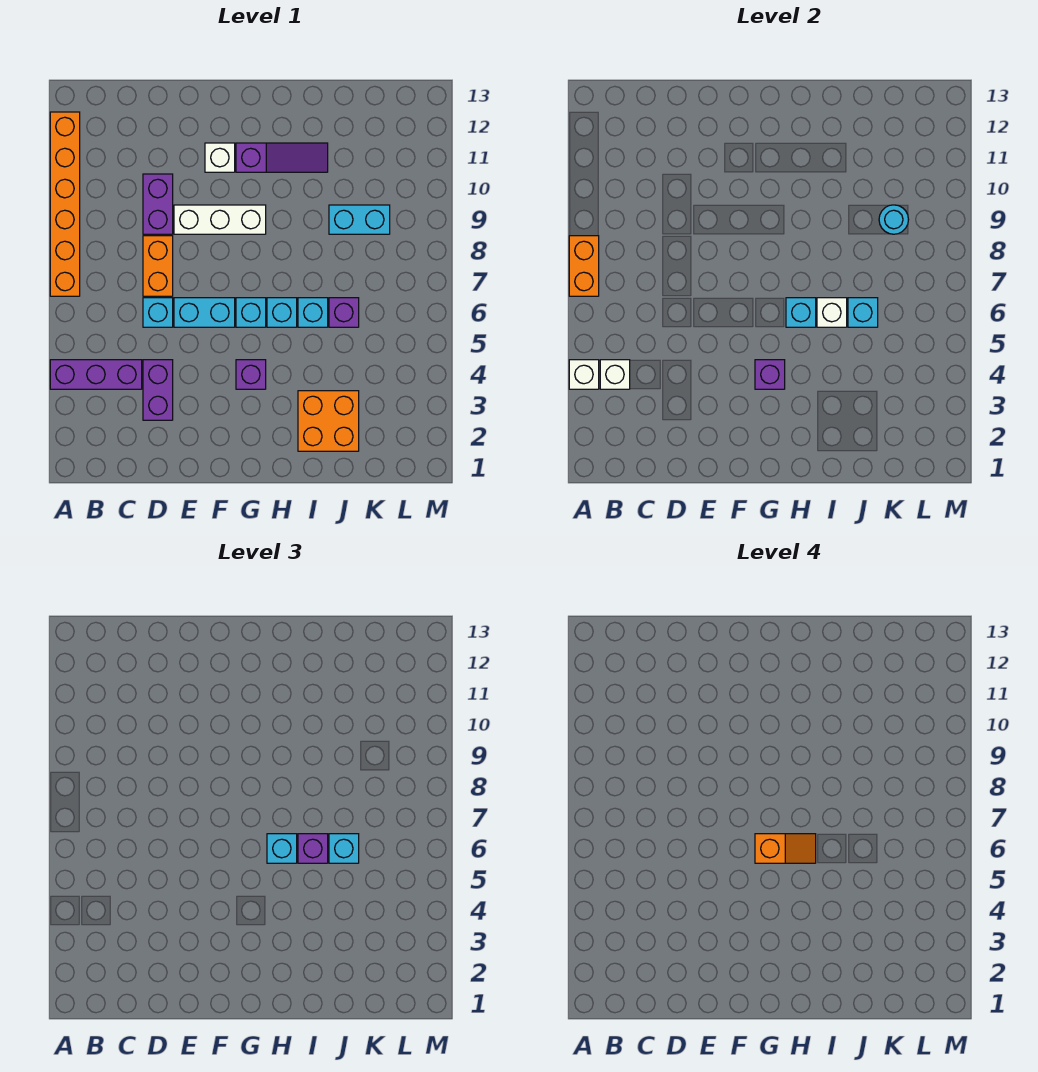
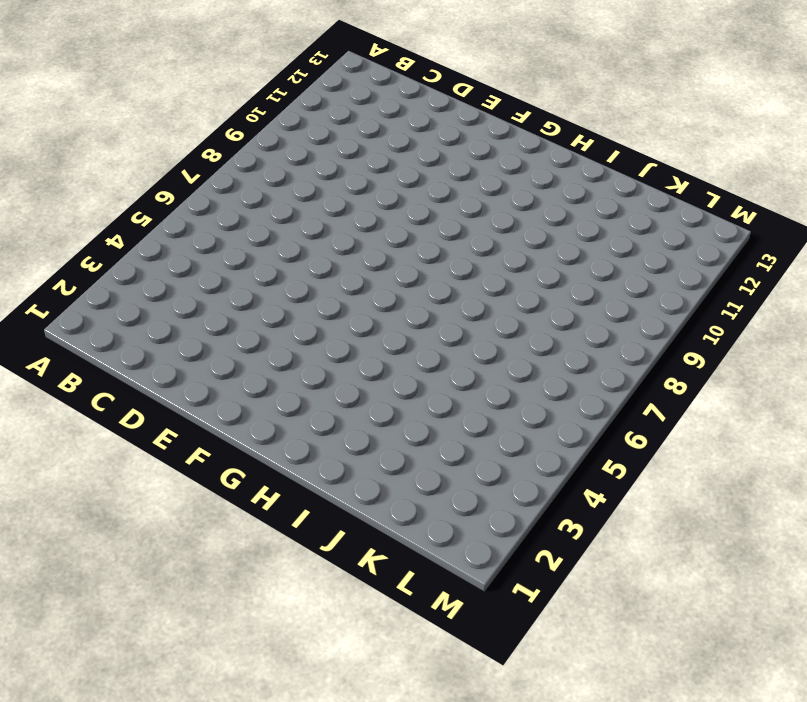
none -> purple brick A4:C4 level 1
none -> orange brick A7:A12 level 1
none -> purple brick D3:D4 level 1

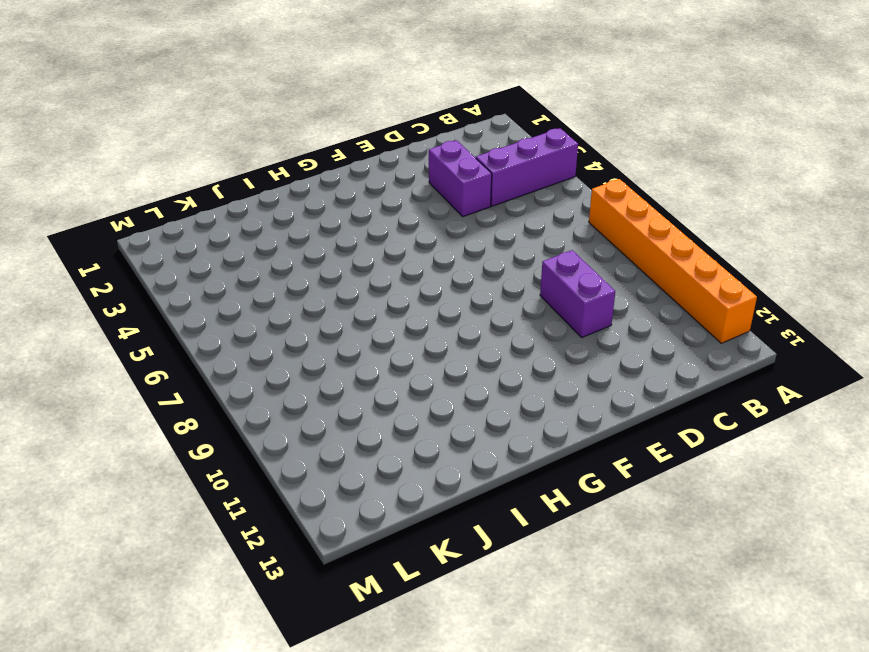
none -> cyan brick D6 level 1
none -> orange brick D7:D8 level 1
none -> cyan brick E6:F6 level 1

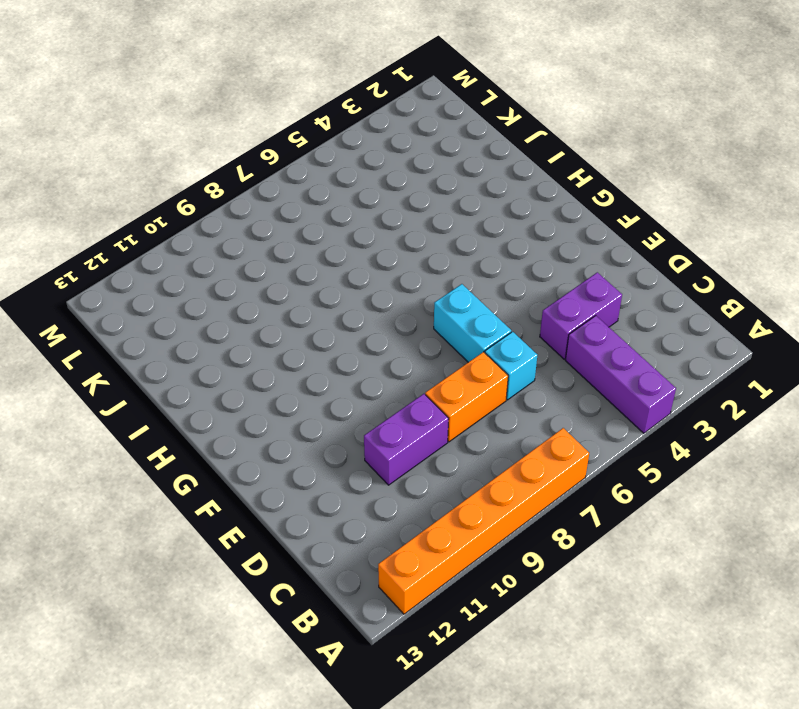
none -> white brick E9:G9 level 1
none -> white brick F11 level 1
none -> purple brick G4 level 1

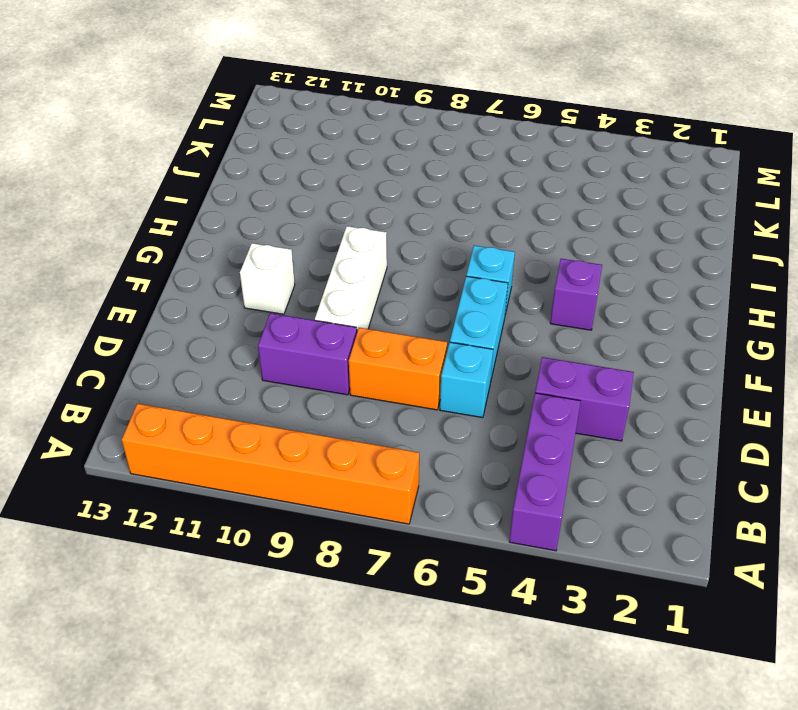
none -> purple slope G11:I11 level 1 top G
none -> cyan brick H6 level 1
none -> orange brick I2:J3 level 1

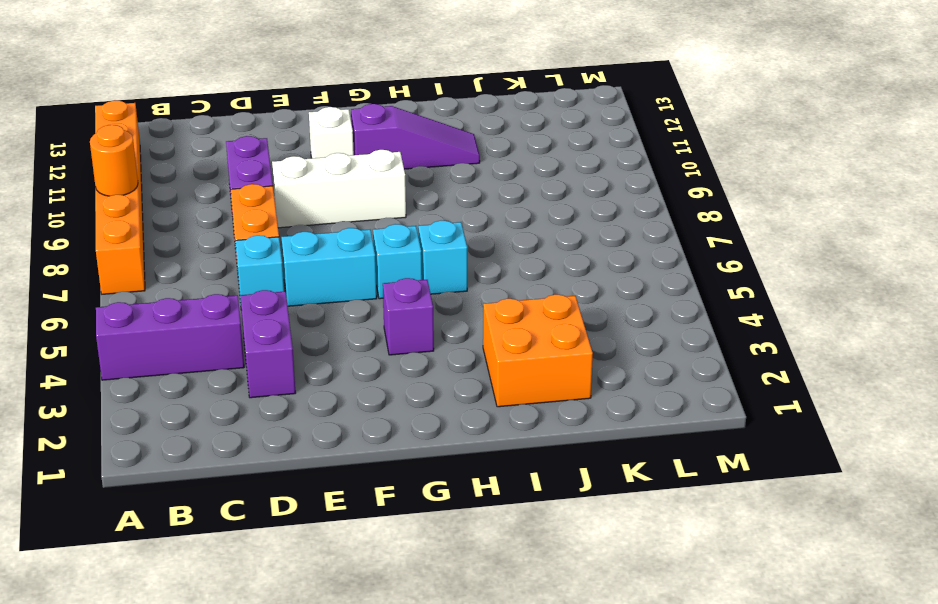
orange round brick A9 level 2 -> none
none -> cyan brick I6 level 1
none -> purple brick J6 level 1
none -> cyan brick J9:K9 level 1

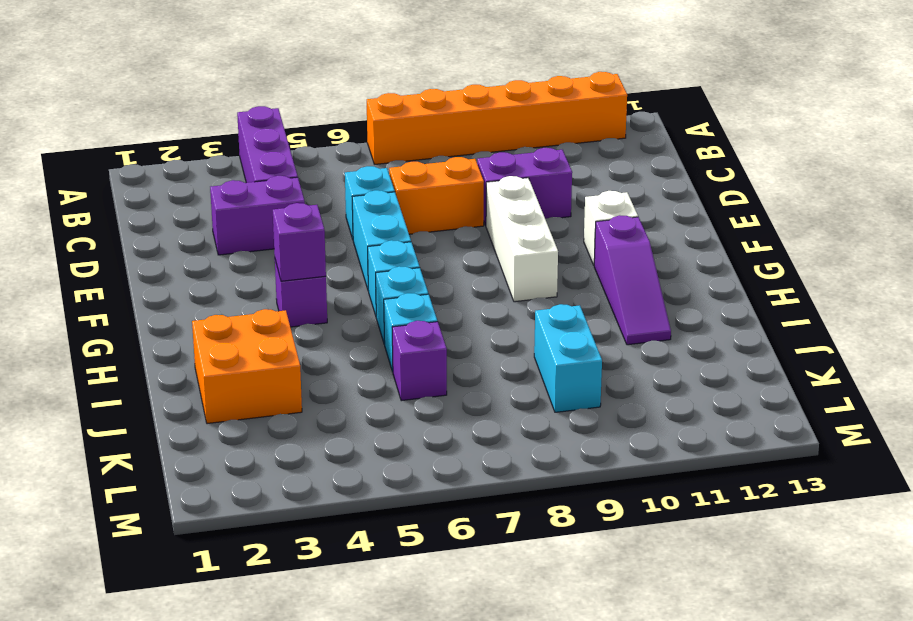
none -> white brick A4 level 2
none -> orange brick A7:A8 level 2
none -> white brick B4 level 2

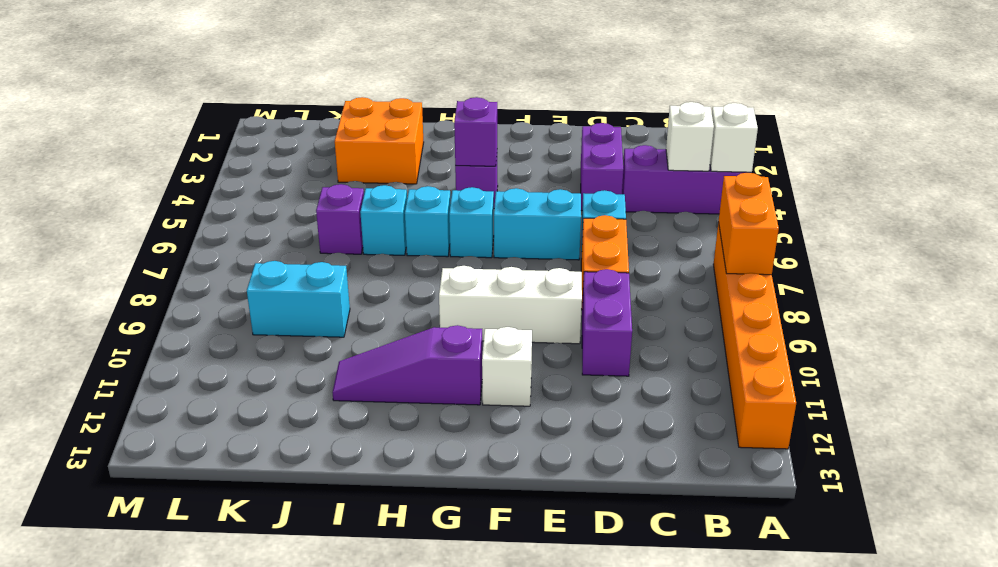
none -> cyan brick H6 level 2
none -> white brick I6 level 2
none -> cyan brick J6 level 2

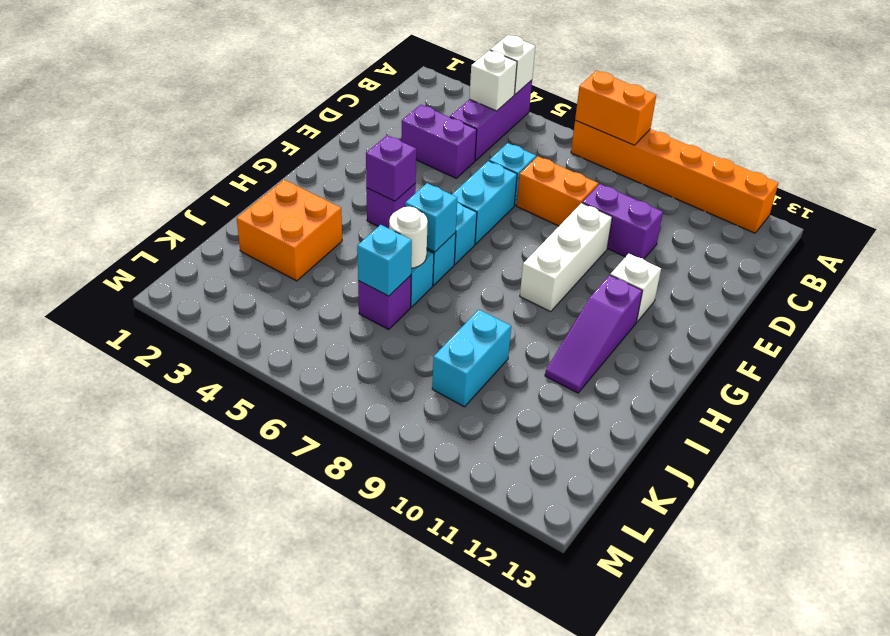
white round brick I6 level 2 -> white brick I6 level 2
none -> cyan round brick K9 level 2
none -> cyan brick H6 level 3
none -> purple brick I6 level 3

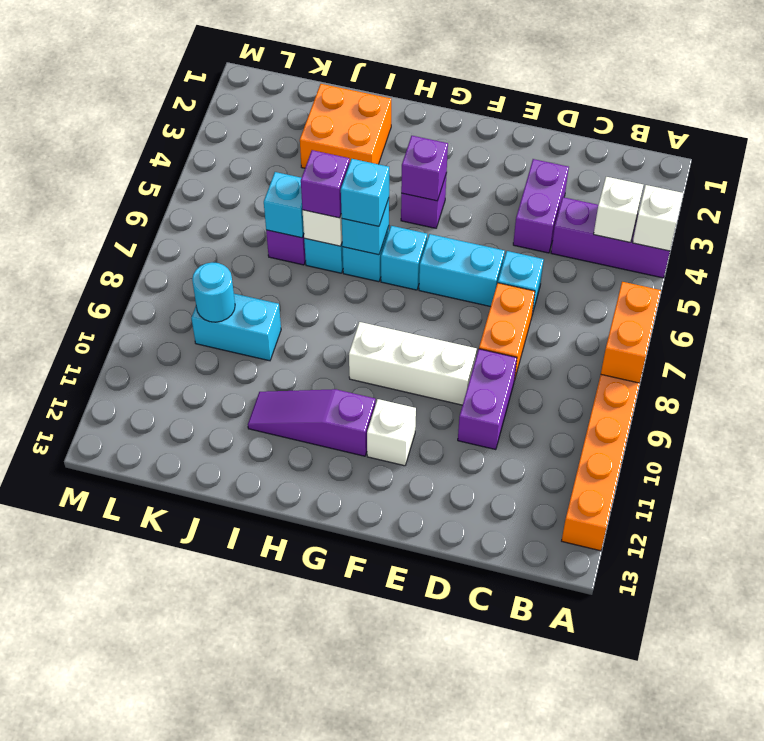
none -> cyan brick J6 level 3
none -> orange slope G6:H6 level 4 top G

